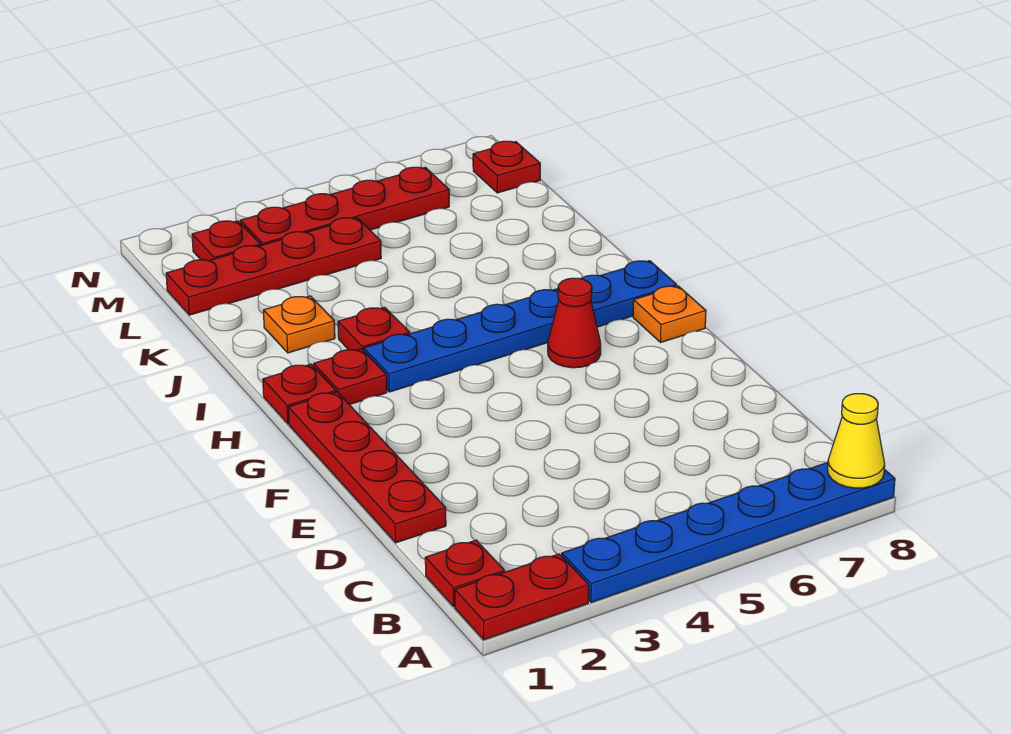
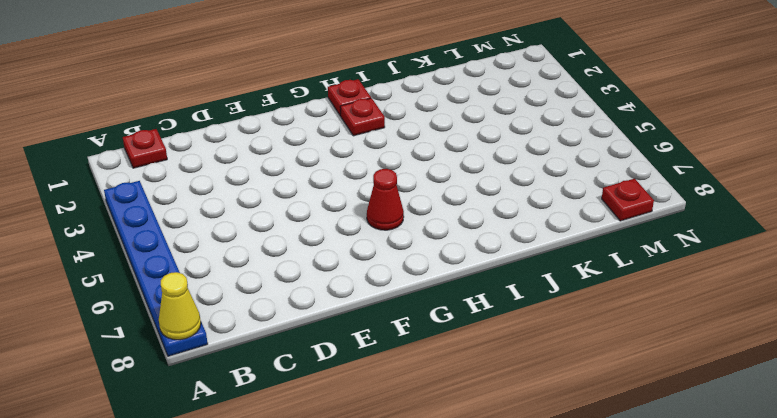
none -> red plate A1:A2 level 1
none -> red plate D1:G1 level 1
none -> orange plate G8 level 1

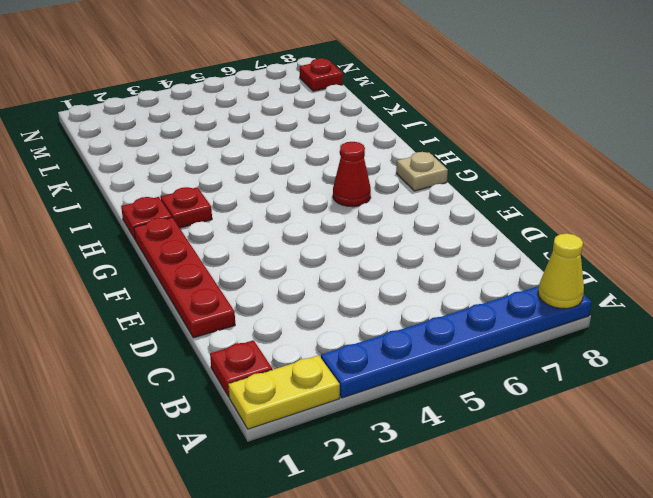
yellow plate A1:A2 level 1 -> red plate A1:A2 level 1
tan plate G8 level 1 -> orange plate G8 level 1
none -> blue plate H3:H8 level 1
none -> red plate I3 level 1
none -> orange plate J2 level 1

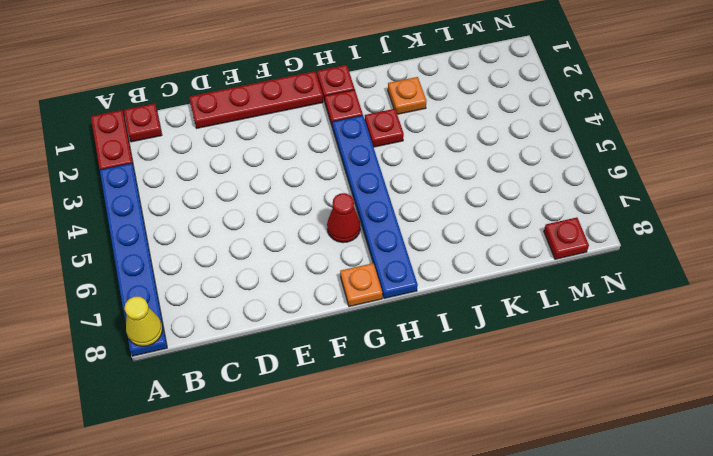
none -> red plate L1:L4 level 1
none -> red plate M2 level 1
none -> red plate M3:M6 level 1

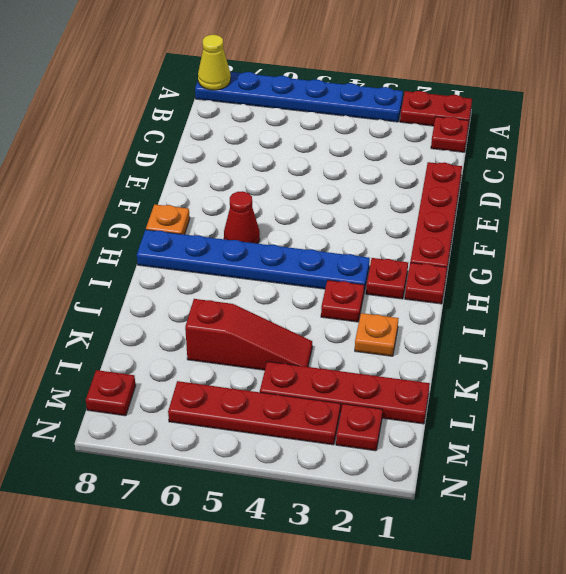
red slope K4:K6 level 1 top 6 -> none

